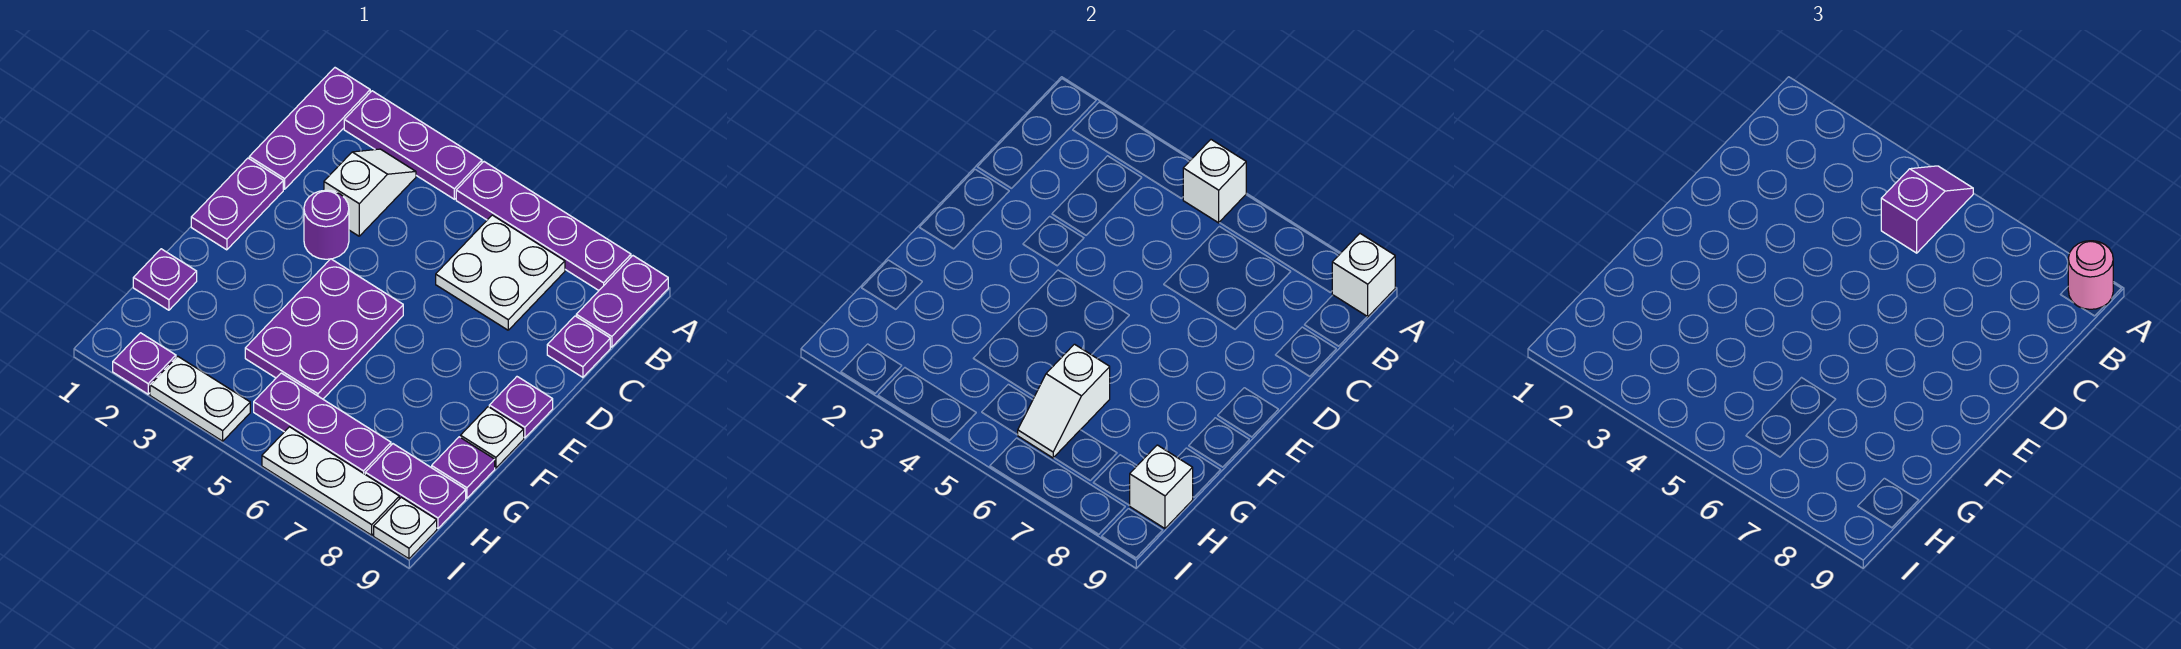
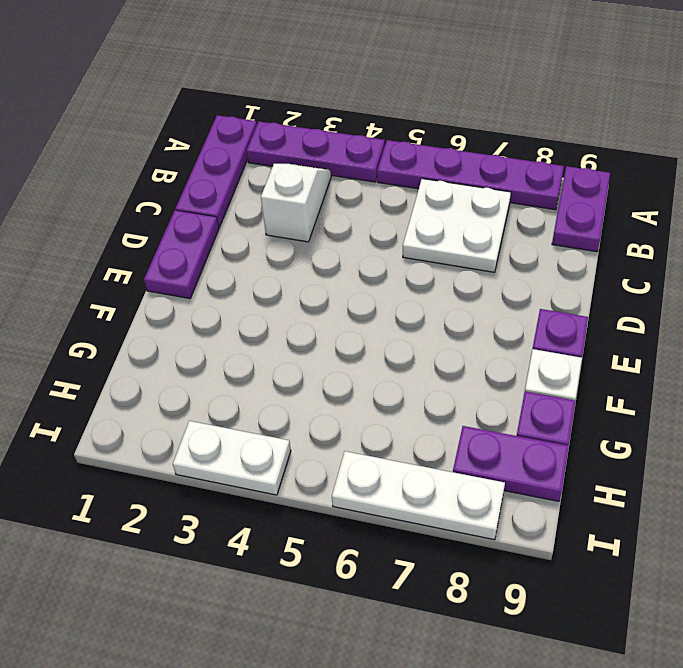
none -> purple plate C9 level 1
none -> purple round brick D3 level 1
none -> purple plate E4:G5 level 1

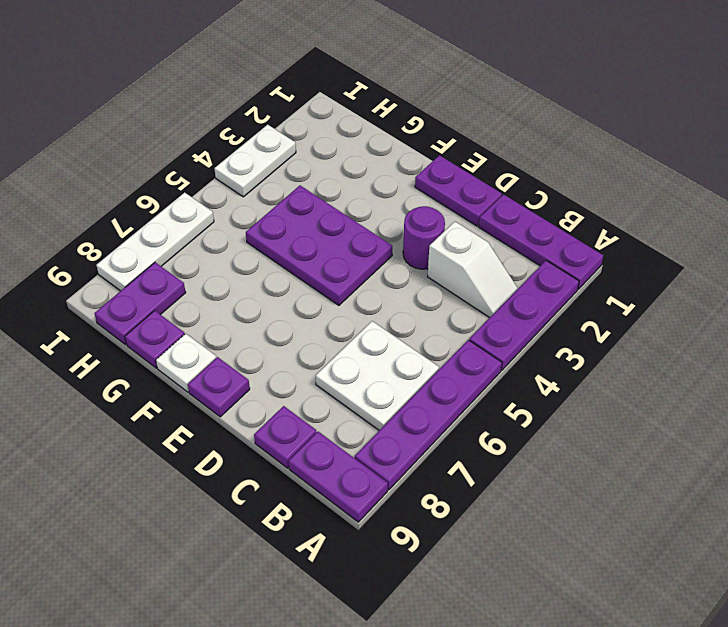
none -> purple plate G1 level 1
none -> purple plate H5:H7 level 1
none -> purple plate I2 level 1

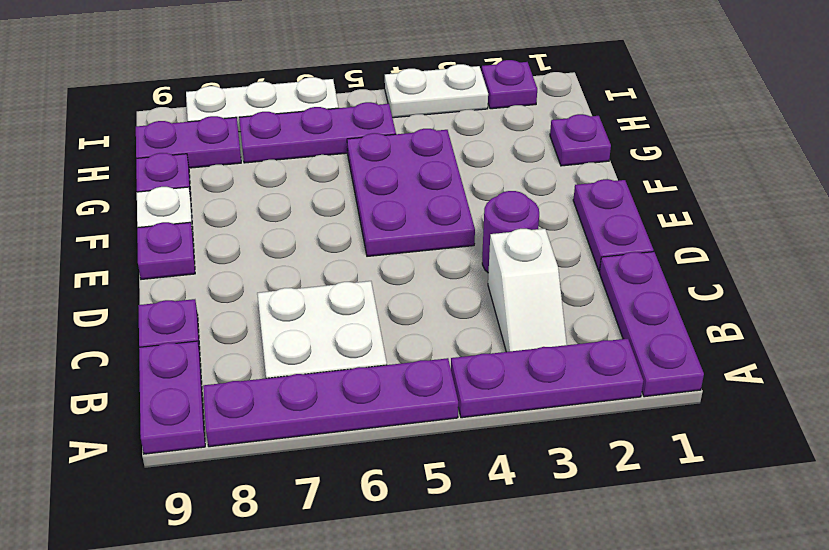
none -> white plate I9 level 1
none -> white brick A5 level 2
none -> white brick A9 level 2

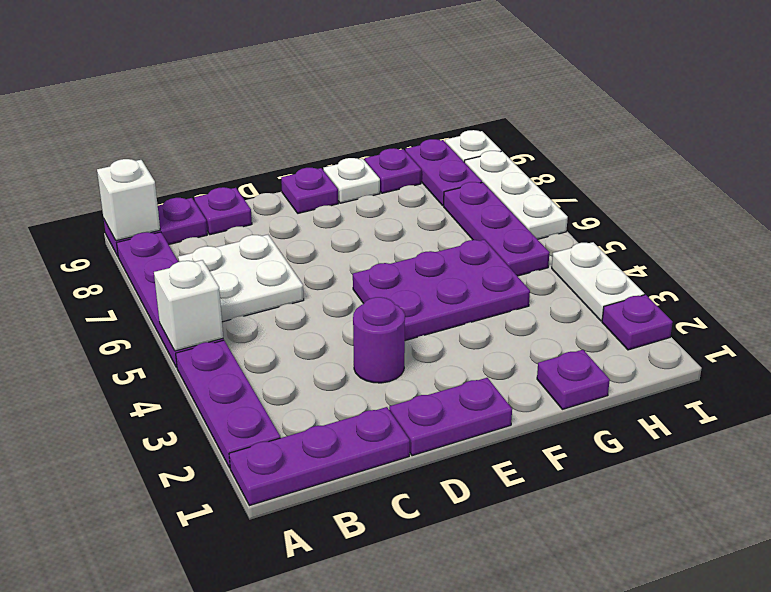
none -> white slope B3:C3 level 1 top C
none -> white slope G6:H6 level 2 top G
none -> white brick H9 level 2

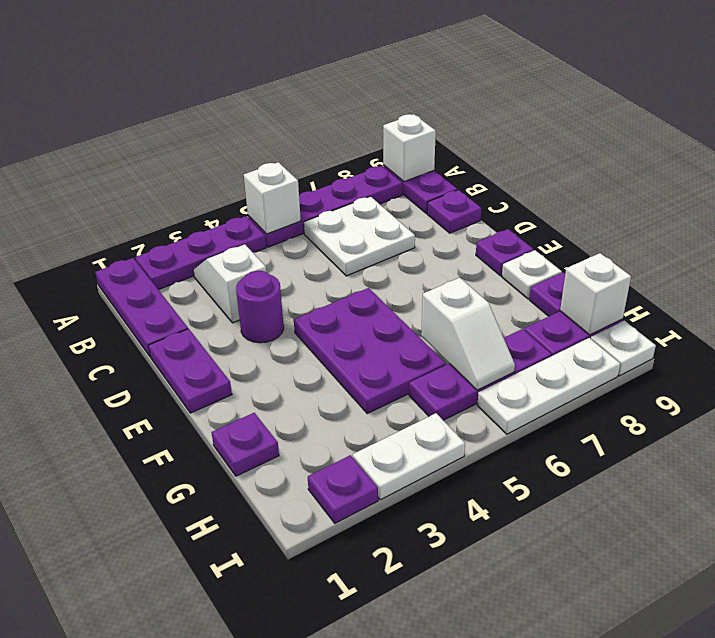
none -> purple slope A5:B5 level 3 top B
none -> pink round brick A9 level 3

